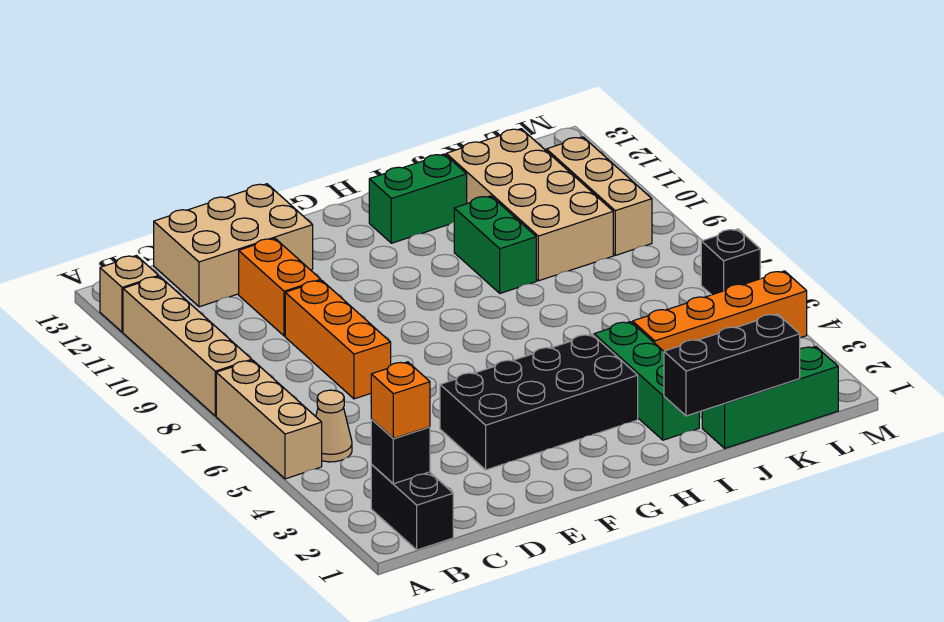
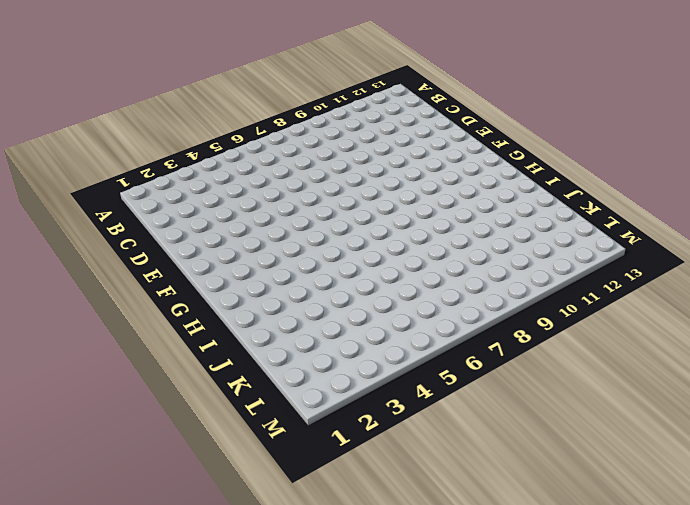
none -> tan brick A5:A7 level 1
none -> tan brick A8:A11 level 1
none -> tan brick A12 level 1

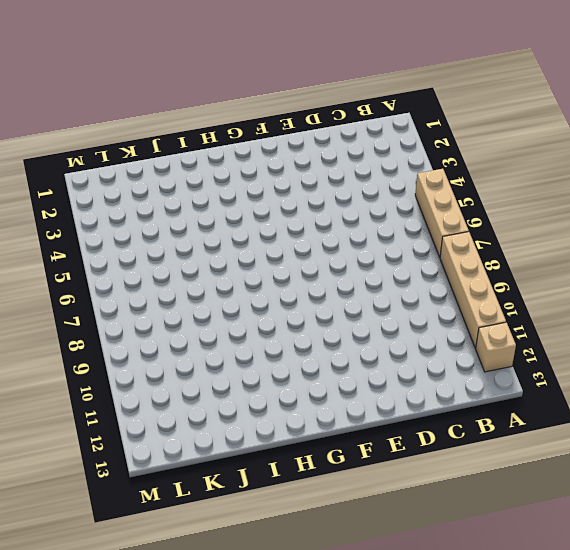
none -> black brick B1:B2 level 1
none -> tan cone B5 level 1
none -> tan brick C12:E13 level 1

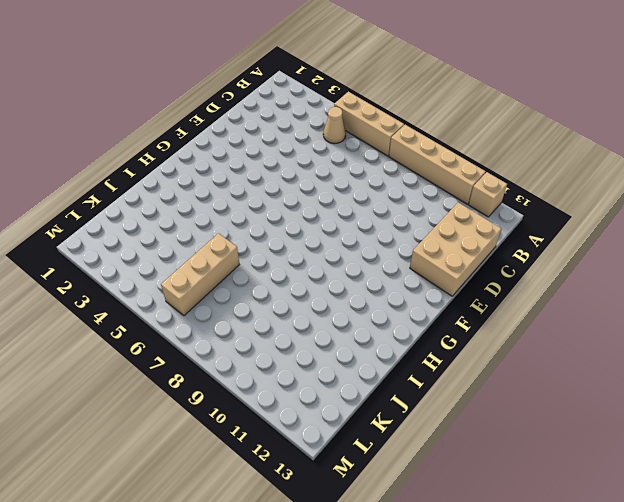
tan brick J6:L6 level 1 -> tan brick L9:L11 level 1
none -> black brick B1:B2 level 1
none -> orange brick D7:D9 level 1
none -> orange brick D10:D11 level 1

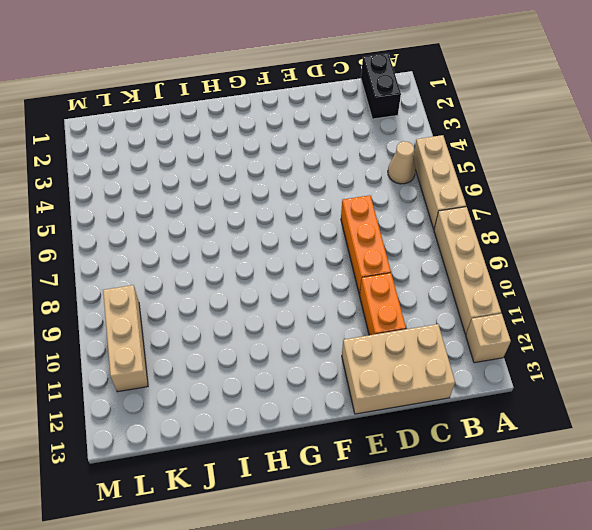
none -> black brick E3:H4 level 1
none -> green brick H12:I12 level 1
none -> green brick I2:I4 level 1

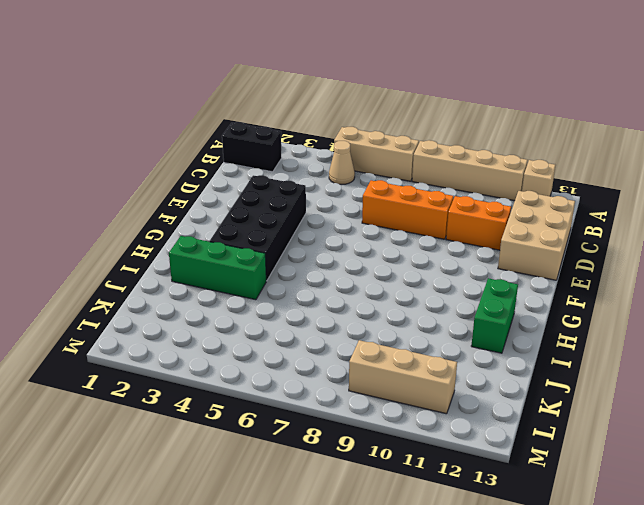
none -> green brick I9:I10 level 1
none -> green brick J1:L1 level 1
none -> orange brick J4:M4 level 1

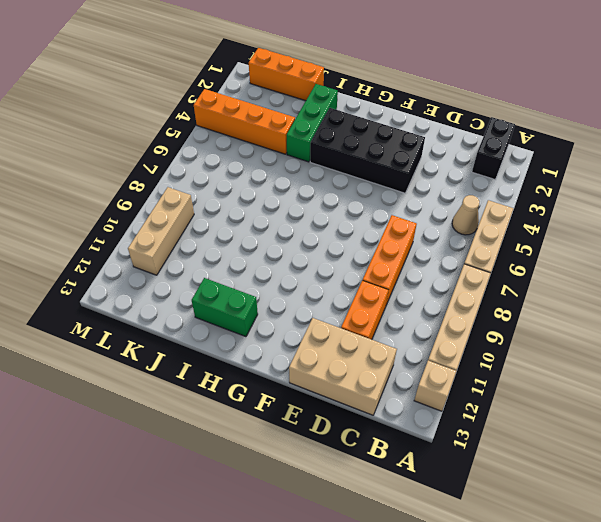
orange brick J1:L1 level 1 -> green brick J1:L1 level 1
none -> green brick I9:I10 level 1
none -> tan brick J9:K12 level 1
none -> black brick M6 level 1

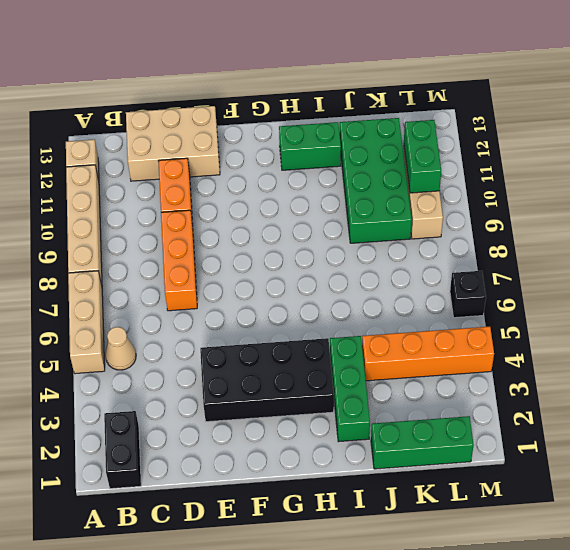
green brick J9:K12 level 1 -> tan brick J9:K12 level 1
green brick L10:L11 level 2 -> green brick I9:I10 level 1
none -> black brick B2 level 2
none -> black brick I1:K1 level 2
none -> orange brick B2 level 3

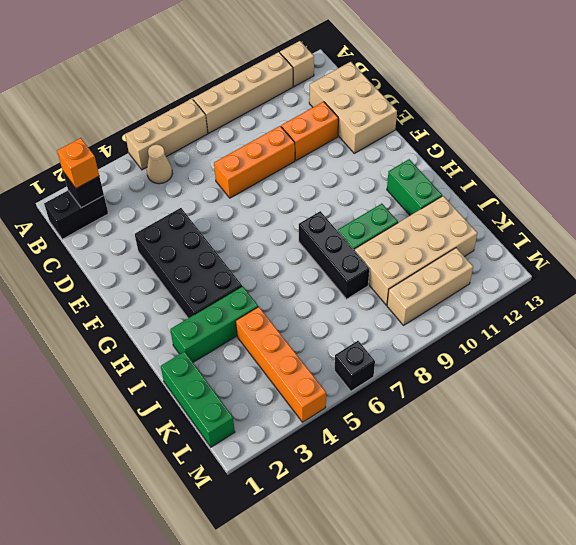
black brick H8:J8 level 1 -> black brick I1:K1 level 2

